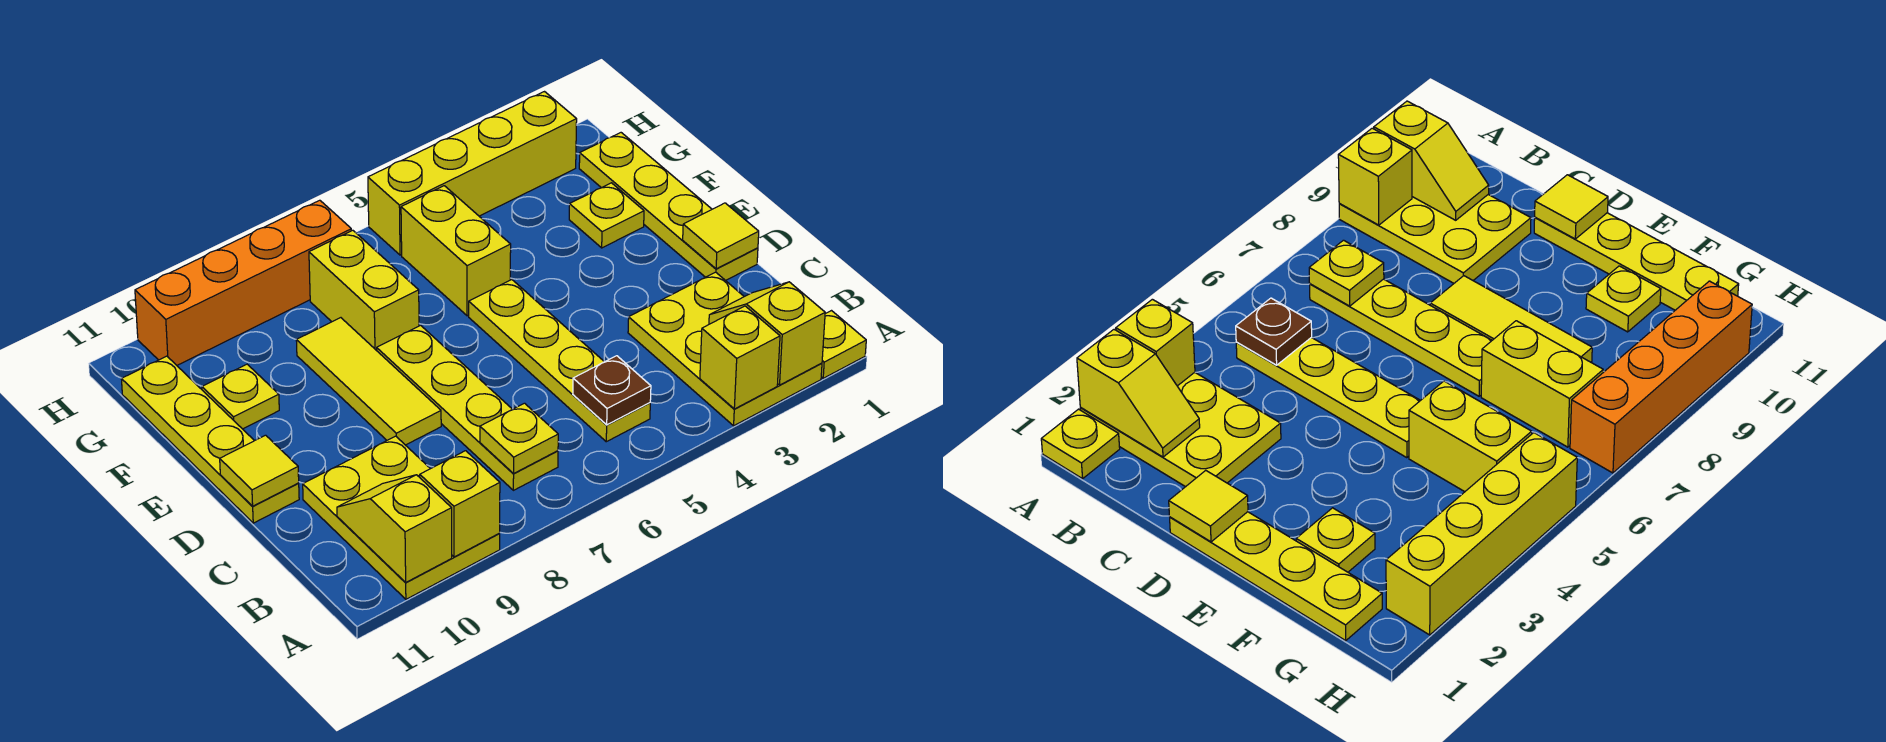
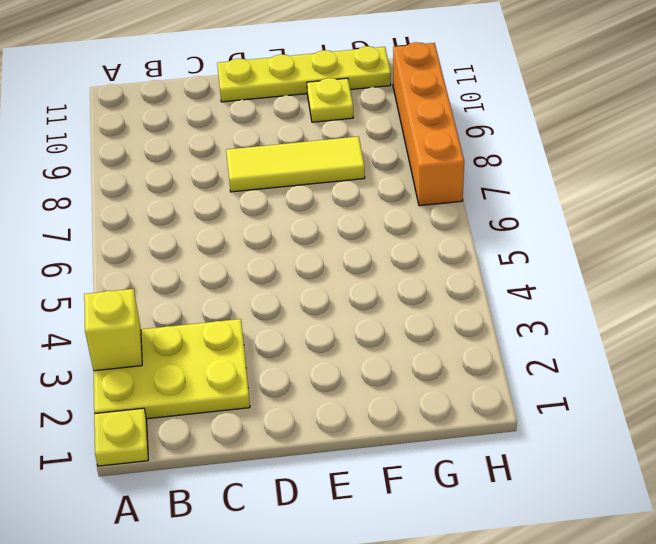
none -> yellow plate A9:C10 level 1
none -> yellow plate B5:E5 level 1
none -> yellow plate B7:E7 level 1

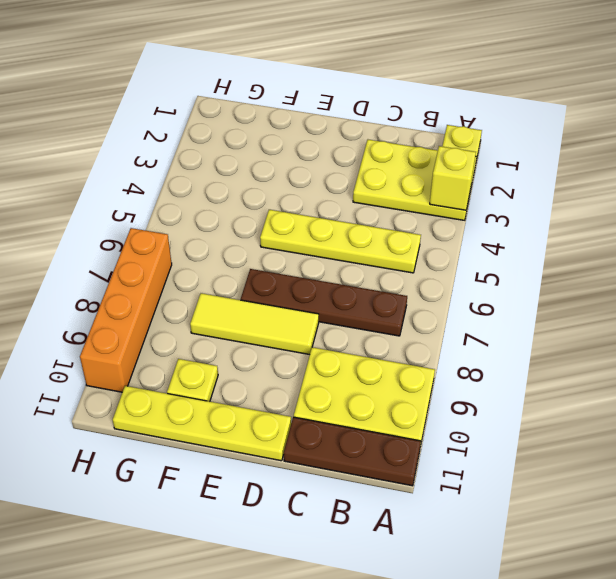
brown plate A11:C11 level 1 -> none
brown plate B7:E7 level 1 -> yellow plate B7:E7 level 1
none -> yellow plate D1:G1 level 1
none -> yellow plate F2 level 1
none -> yellow brick F5:G5 level 1

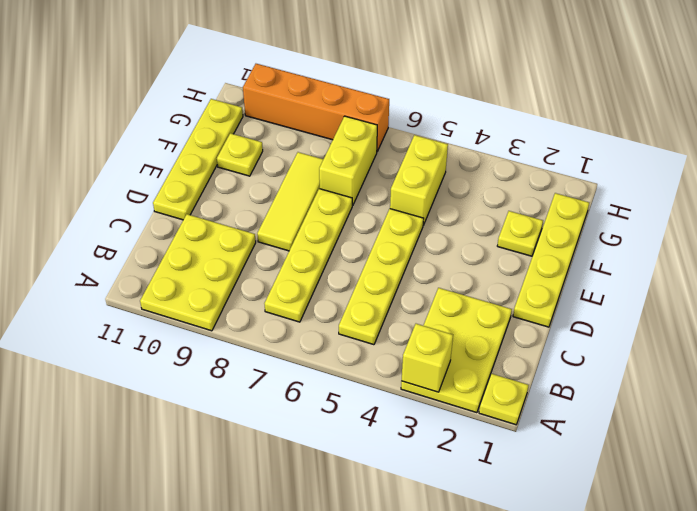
none -> yellow brick H2:H5 level 1
none -> yellow slope A2:B2 level 2 top A
none -> yellow brick A9 level 2

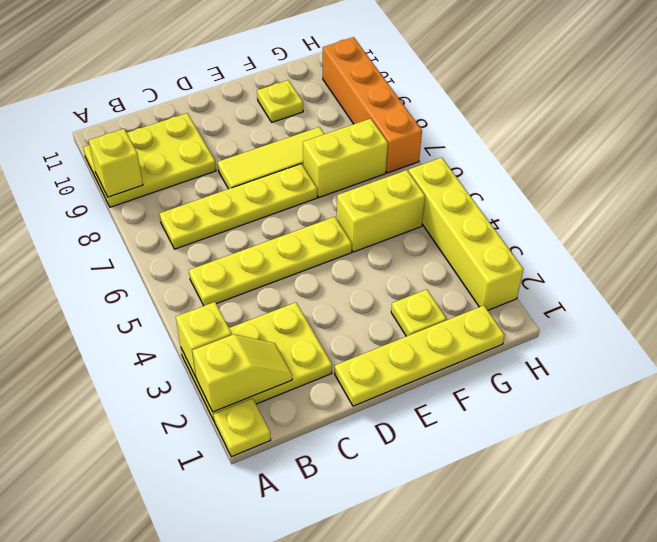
none -> yellow plate D11:G11 level 1
none -> yellow slope A10:B10 level 2 top A
none -> brown plate B5 level 2

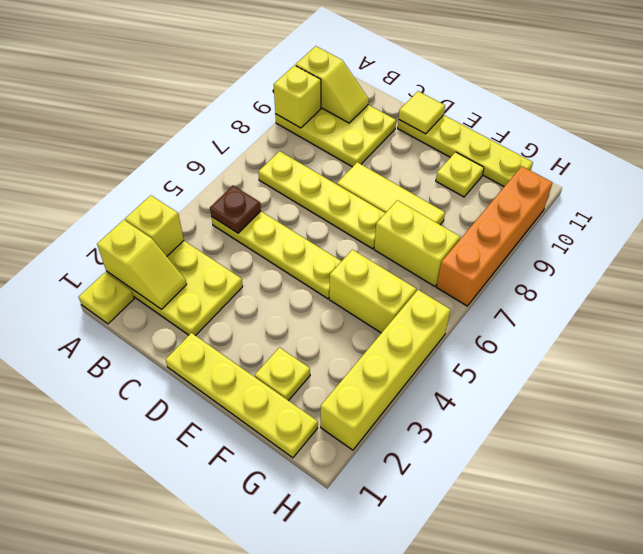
none -> yellow plate B7 level 2
none -> yellow tile D1 level 2

